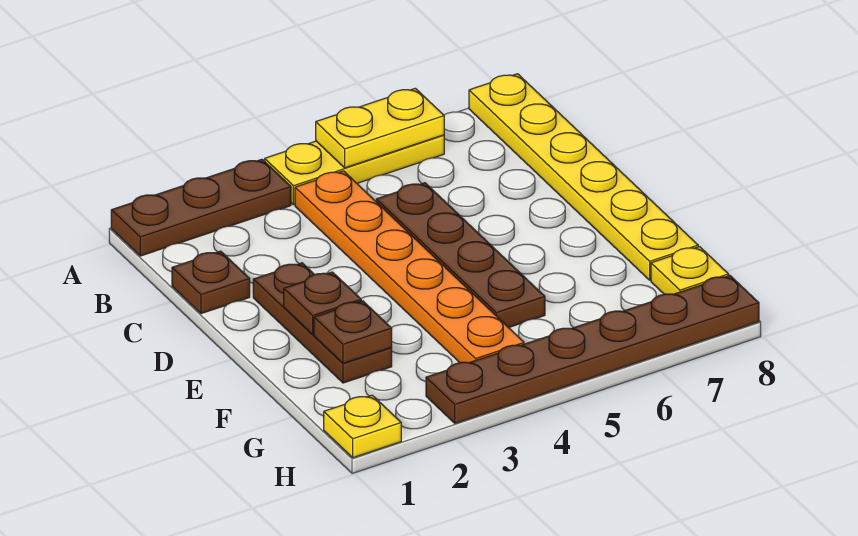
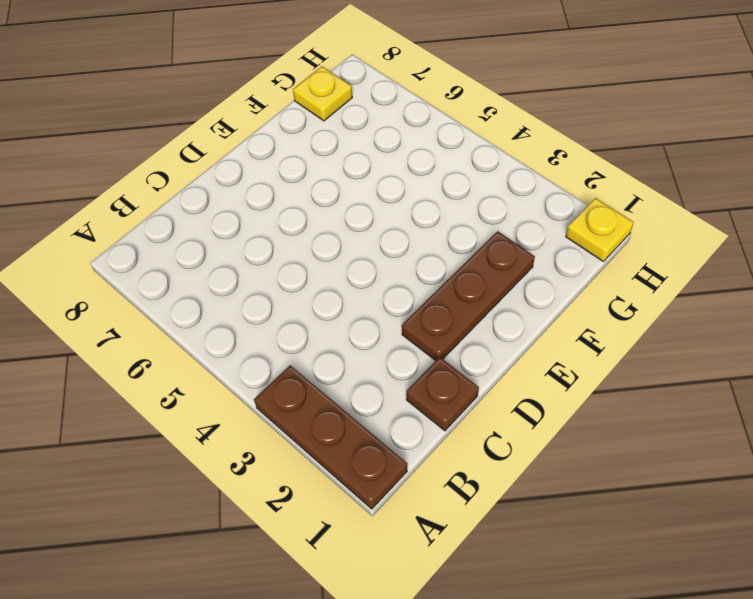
none -> yellow plate A4:A6 level 1
none -> yellow plate A8:F8 level 1
none -> orange plate B4:G4 level 1

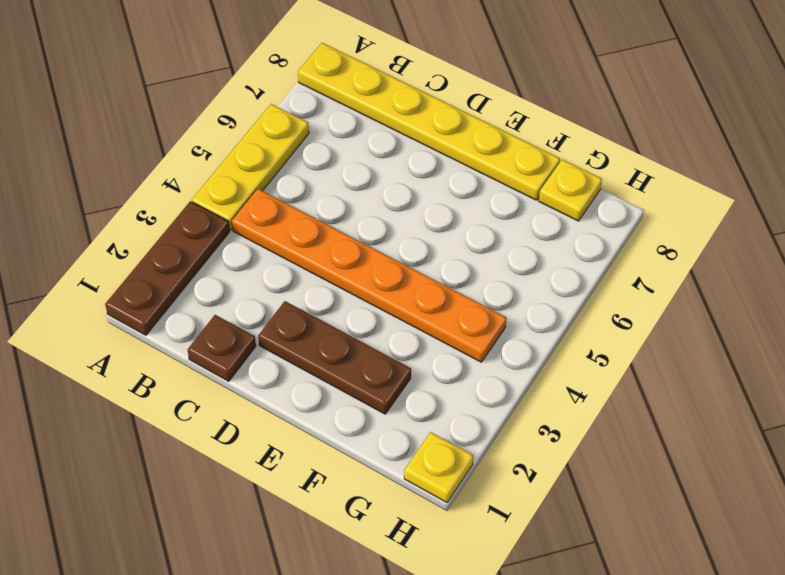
none -> brown plate C5:F5 level 1
none -> brown plate H3:H8 level 1
none -> yellow plate A5:A6 level 2

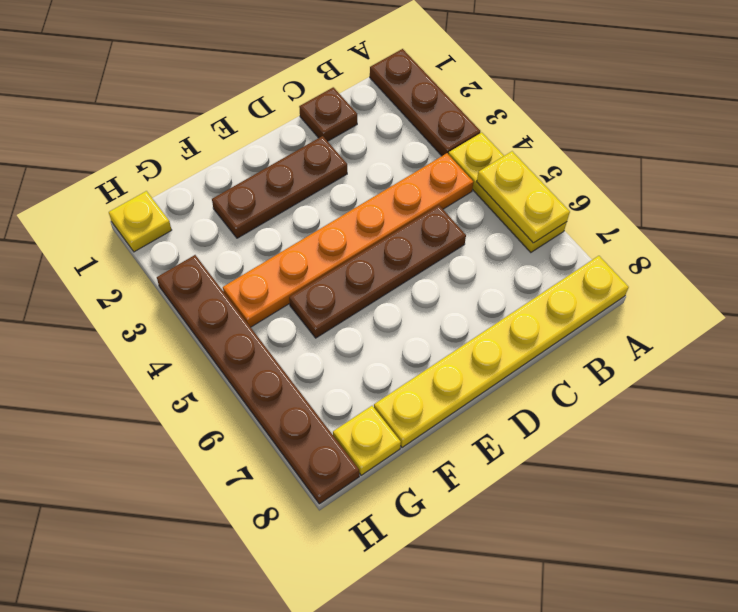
none -> brown plate E2 level 2
none -> brown plate F2 level 2

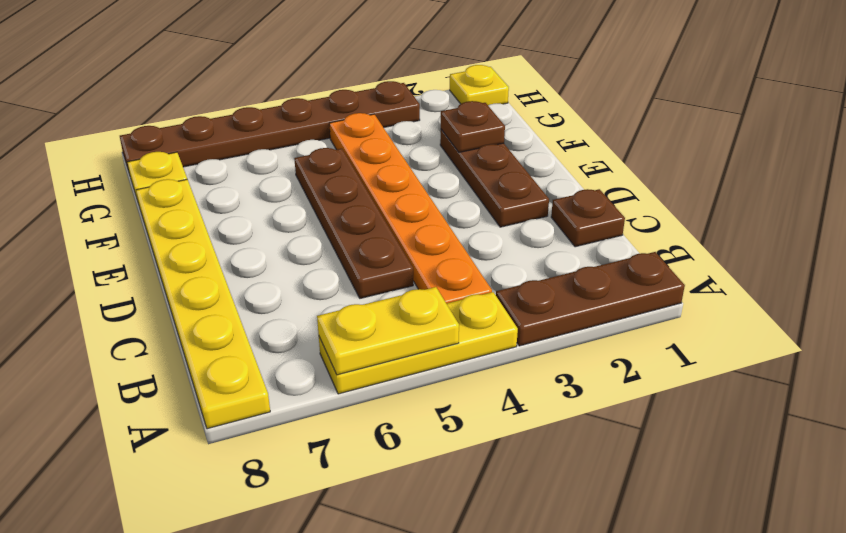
none -> brown plate E2 level 2

